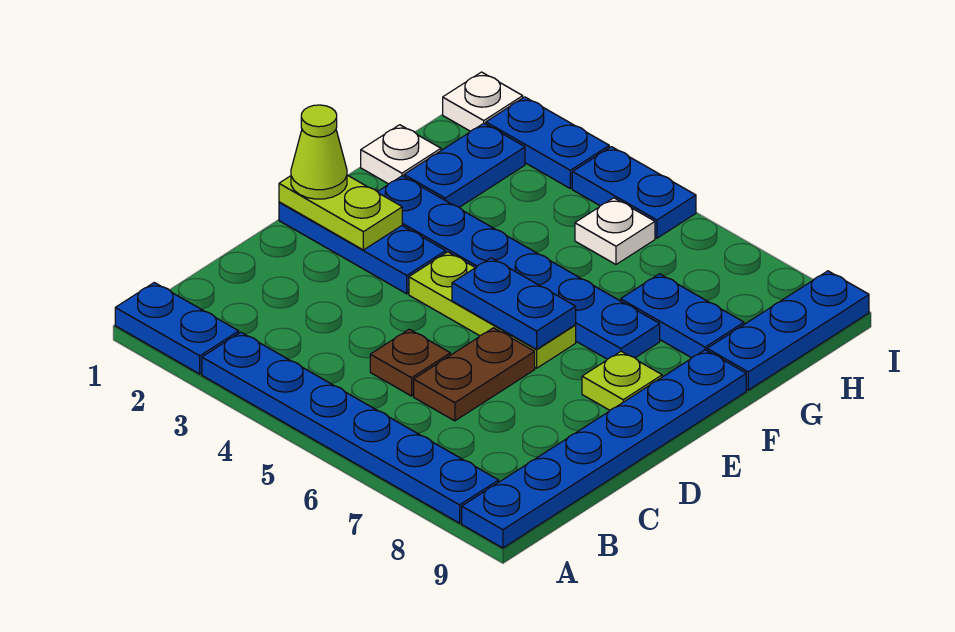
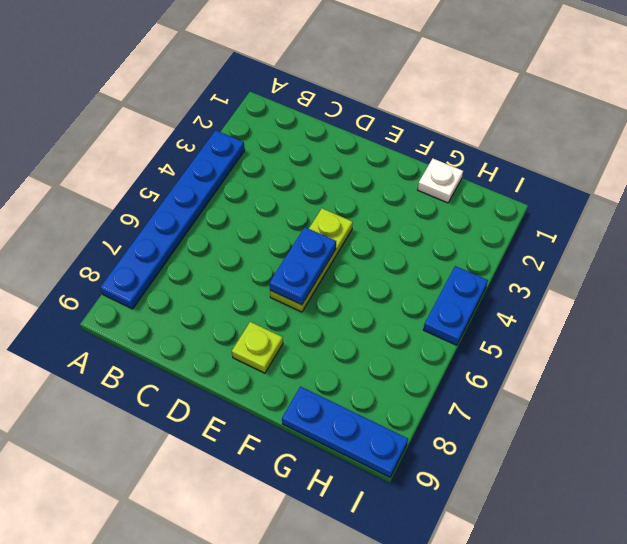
none -> blue plate A1:A2 level 1
none -> blue plate A9:F9 level 1
none -> brown plate C5 level 1

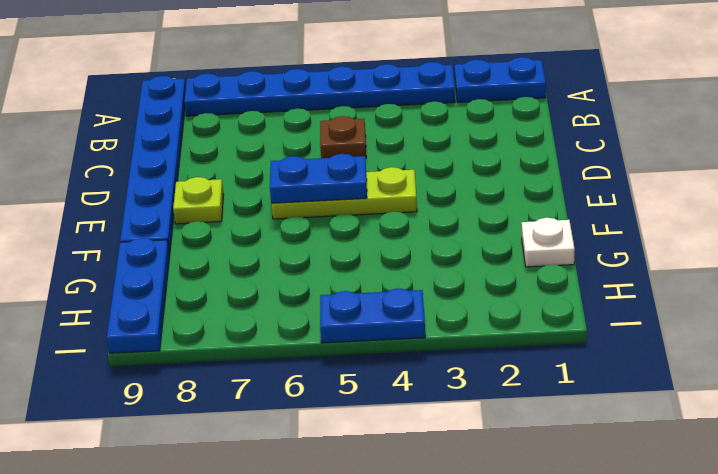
none -> brown plate C6:D6 level 1
none -> blue plate E1:E3 level 1
none -> blue plate F2:F7 level 1

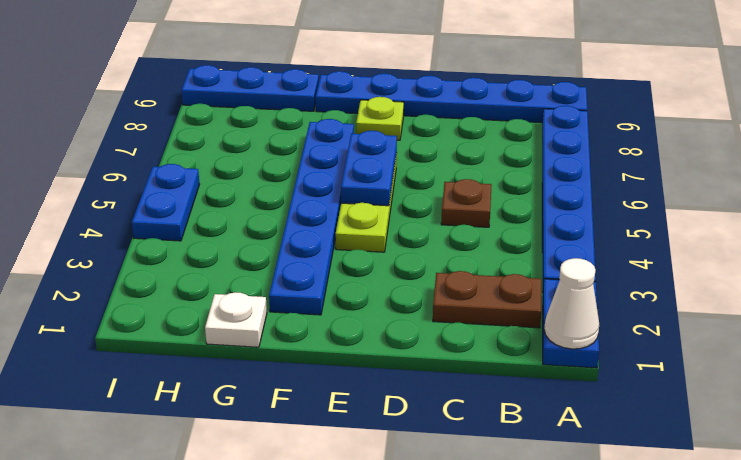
white cone A1 level 2 -> none
brown plate B2:C2 level 1 -> brown plate C6:D6 level 1
none -> blue plate E1:E3 level 1
none -> blue plate G2:H2 level 1
none -> blue plate G7:G8 level 1

